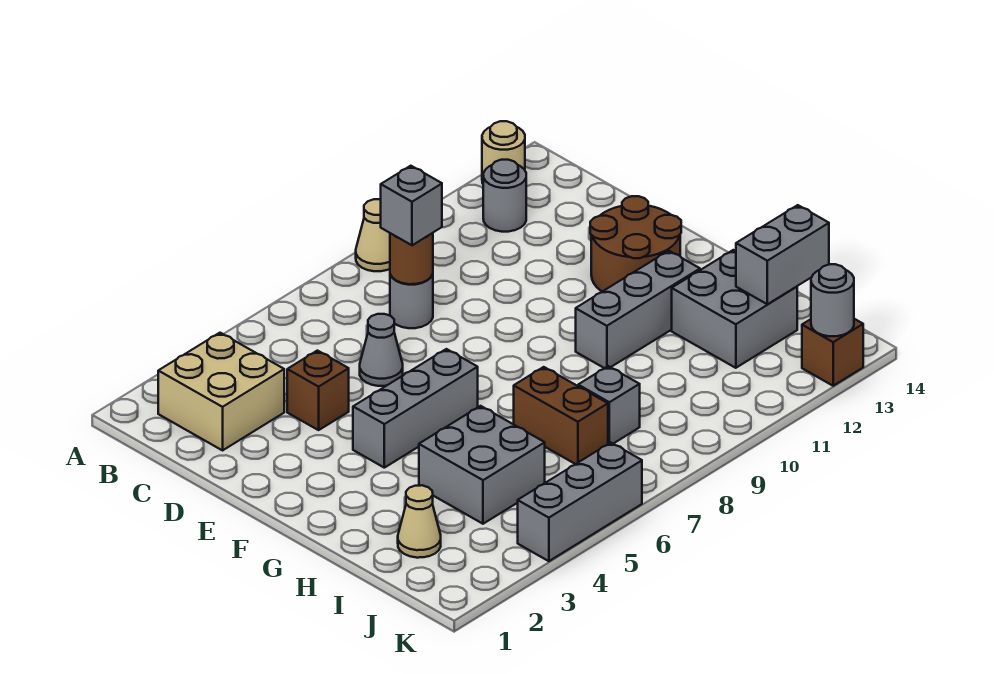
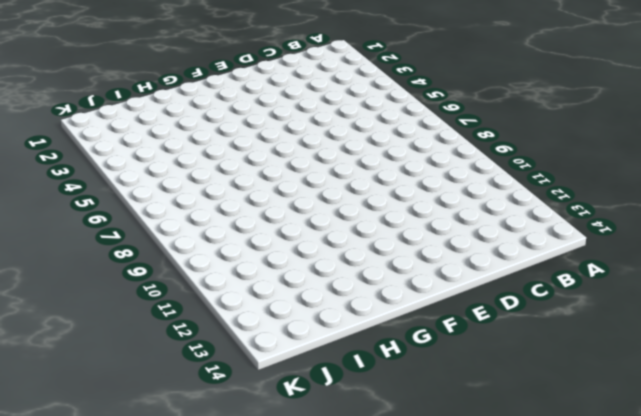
none -> tan cone A9 level 1
none -> tan round brick A13 level 1
none -> tan brick B2:C3 level 1

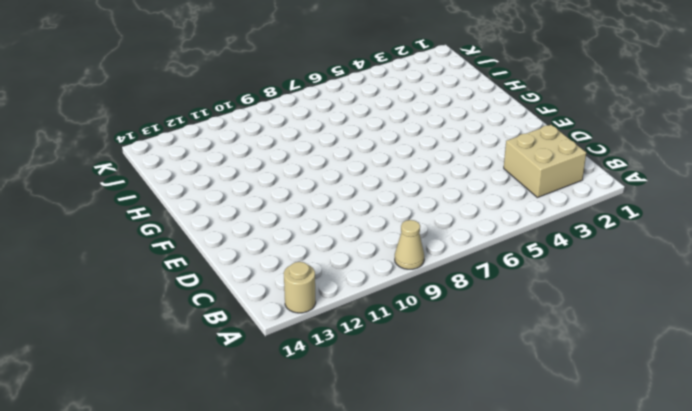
none -> grey round brick B12 level 1
none -> grey round brick C8 level 1
none -> brown brick D4 level 1

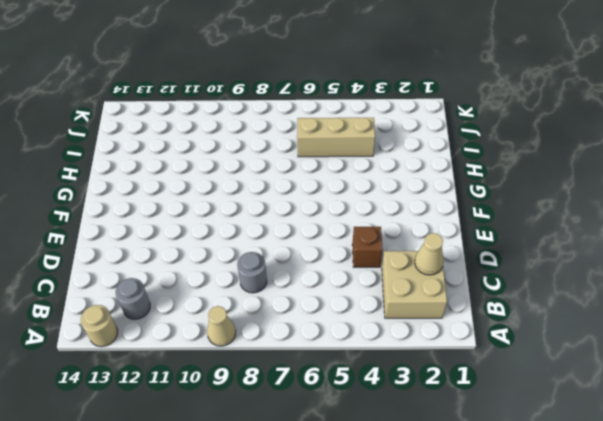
tan cone C2 level 2 -> tan cone I2 level 1
tan brick I4:I6 level 1 -> grey brick H4:I5 level 1
none -> grey cone D6 level 1
none -> brown round brick E12:F13 level 1
none -> grey brick F4:F6 level 1

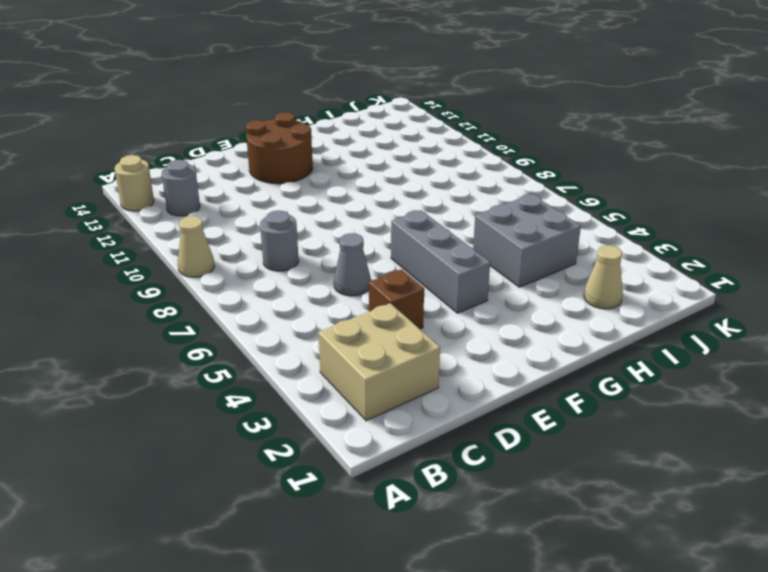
none -> grey brick G10:G12 level 1
none -> brown brick H7:I7 level 1
none -> grey brick H12:I13 level 1

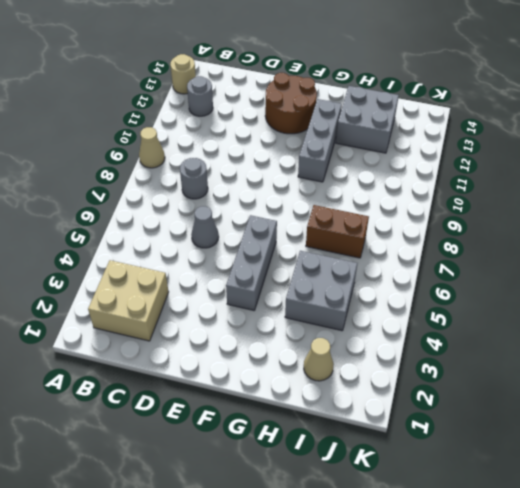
none -> brown brick D4 level 1
none -> grey brick I8 level 1
none -> grey brick K4:K6 level 1

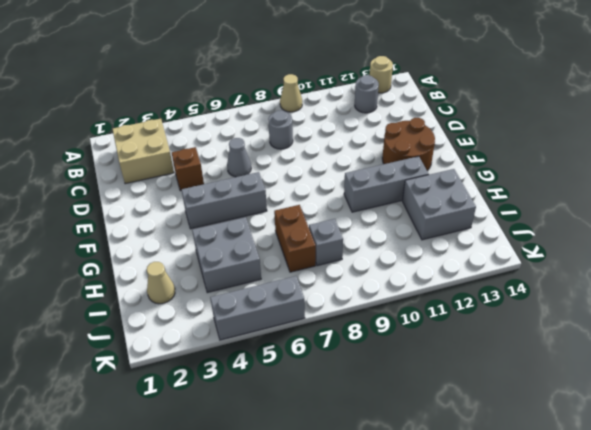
none -> brown brick K13 level 1
none -> brown round brick C8 level 2
none -> grey brick I13:I14 level 2

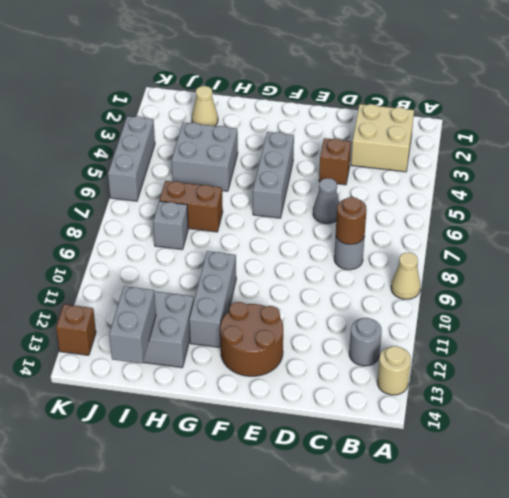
none -> grey round brick K13 level 2
none -> grey brick C8 level 3

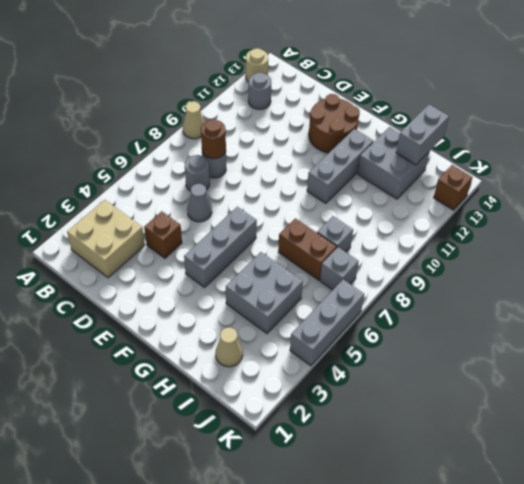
grey round brick C7 level 1 -> grey round brick K13 level 2
grey brick J7 level 1 -> grey brick C8 level 3

